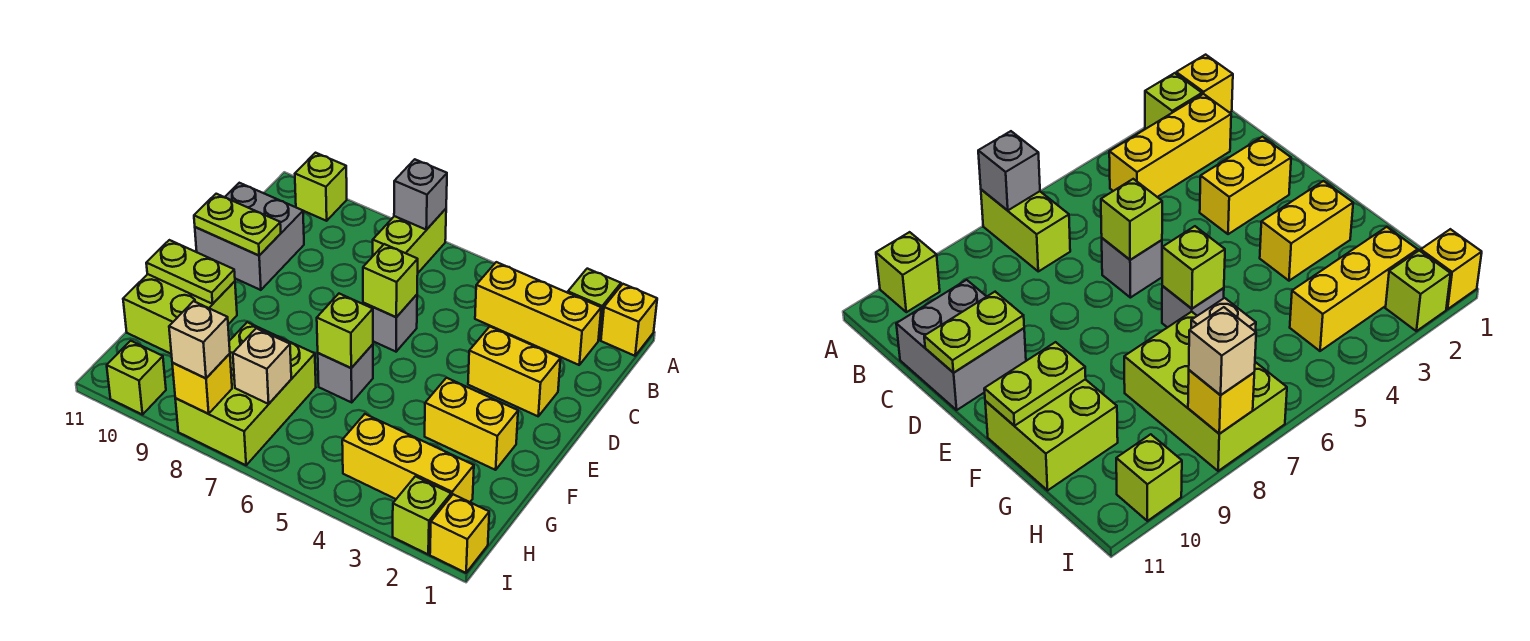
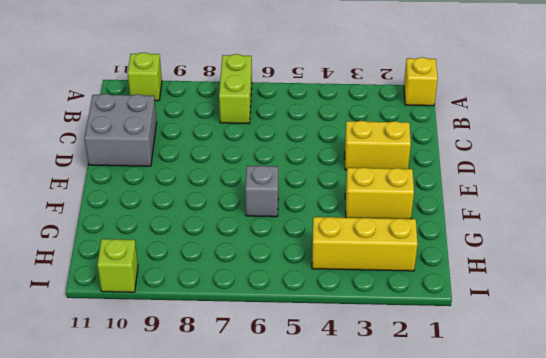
none -> lime brick A2 level 1
none -> yellow brick B2:B4 level 1
none -> grey brick D6 level 1

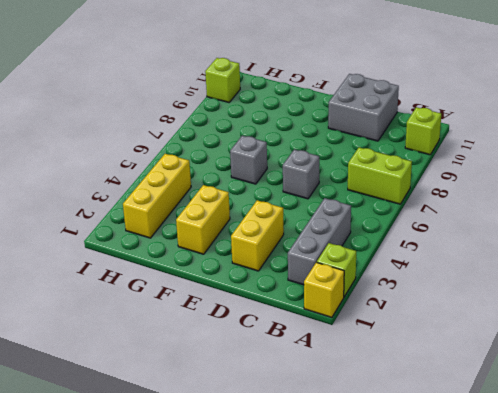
grey brick B2:B4 level 1 -> yellow brick B2:B4 level 1
none -> lime brick F10:G11 level 1
none -> lime brick G7:I8 level 1
none -> yellow brick I1 level 1

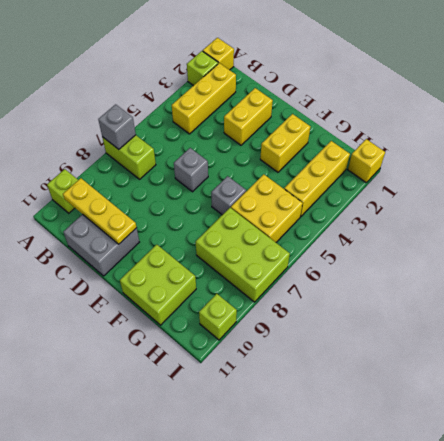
yellow plate B10:D10 level 2 -> lime plate D10:D11 level 2
yellow brick G5:H6 level 1 -> none
none -> lime brick I2 level 1
none -> lime brick D6 level 2
none -> lime brick F6 level 2

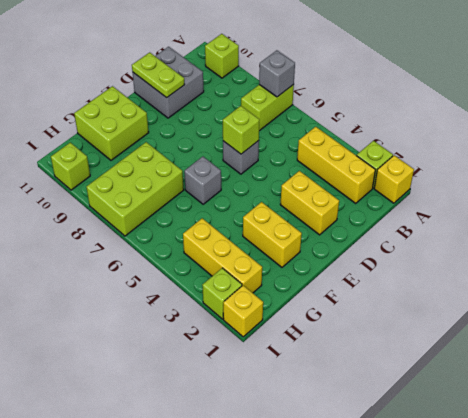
none -> lime brick F6 level 2
none -> lime plate F10:F11 level 2
none -> tan brick H7 level 2

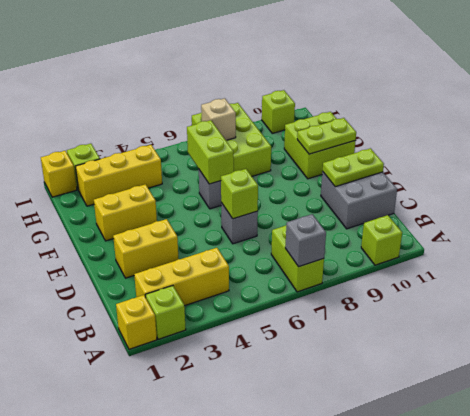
lime brick F6:G6 level 2 -> lime brick F6 level 2
none -> yellow brick I8 level 2
none -> tan brick I8 level 3

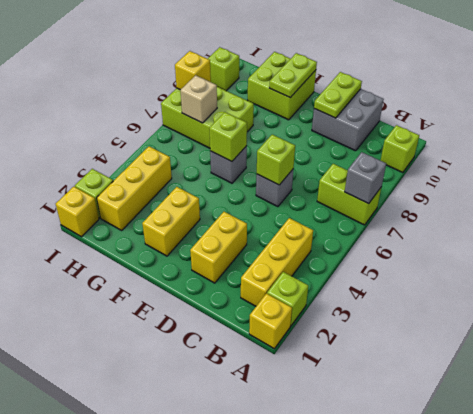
none -> tan brick I8 level 3

